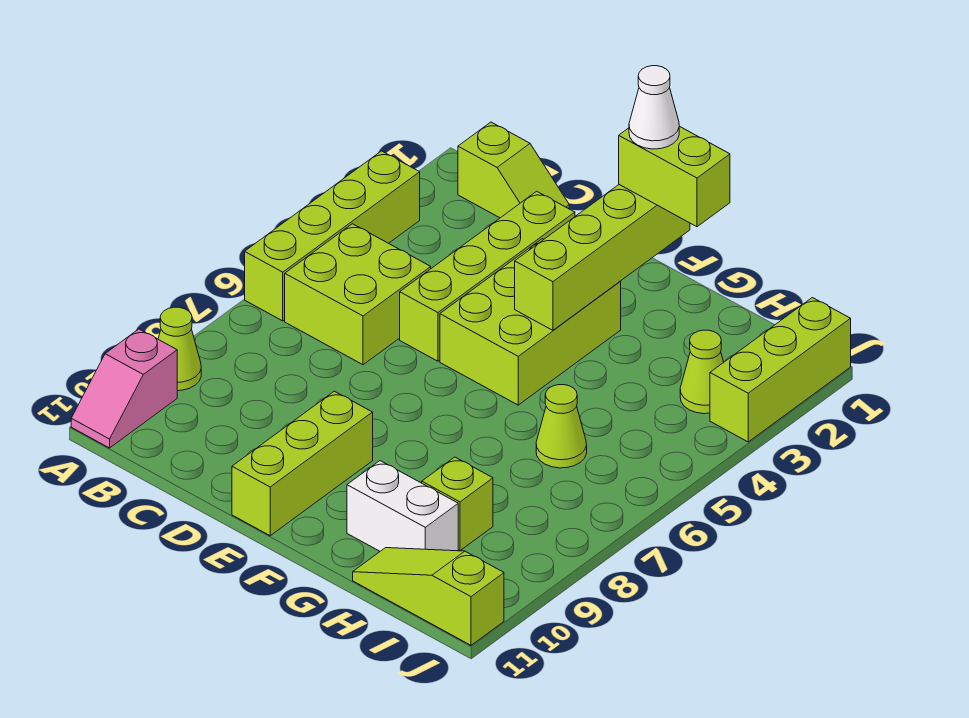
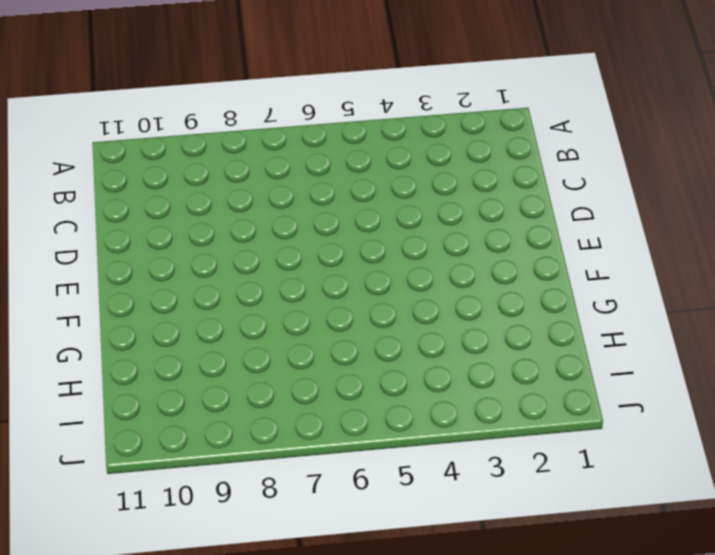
none -> lime brick A3:A6 level 1
none -> lime cone A9 level 1
none -> pink slope A10:A11 level 1 top 10

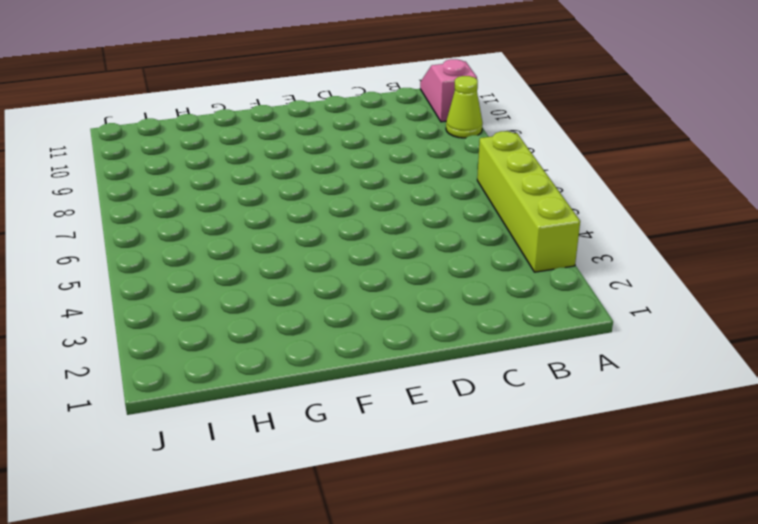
none -> lime slope B1:C1 level 1 top B
none -> lime brick B5:C6 level 1
none -> lime brick D2:D5 level 1

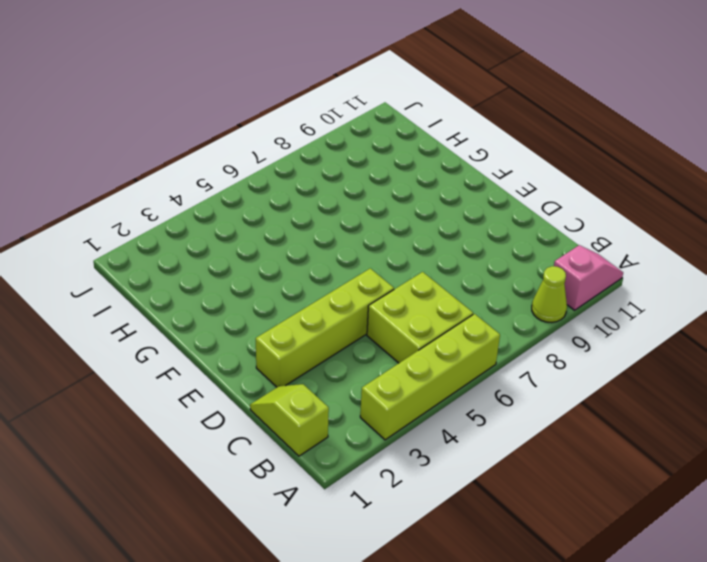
none -> lime brick E3:F5 level 1
none -> lime brick E9:E11 level 1
none -> white brick G10:H10 level 1

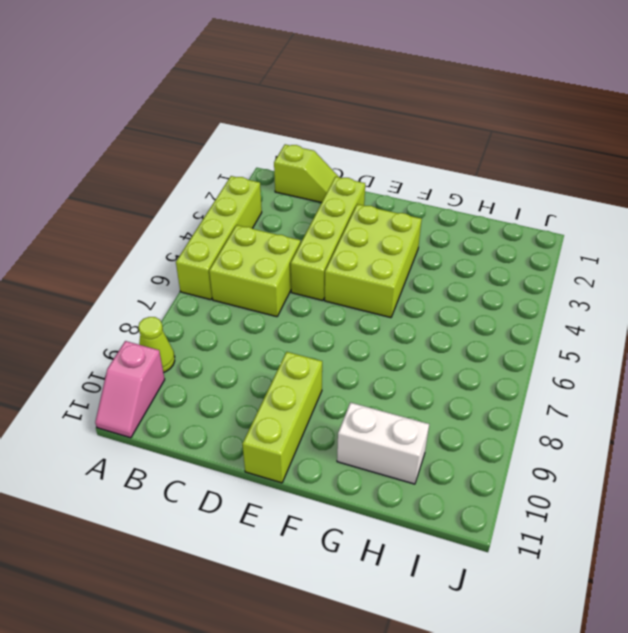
none -> lime cone H6 level 1
none -> lime brick H9 level 1
none -> lime slope H11:J11 level 1 top J

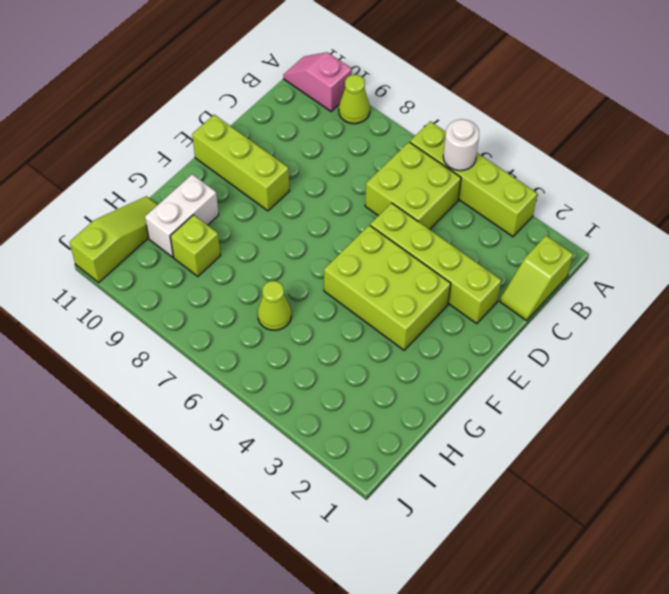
white round brick A5 level 2 -> none
none -> lime cone I3 level 1
none -> lime brick J1:J3 level 1
none -> lime brick F1:F4 level 2

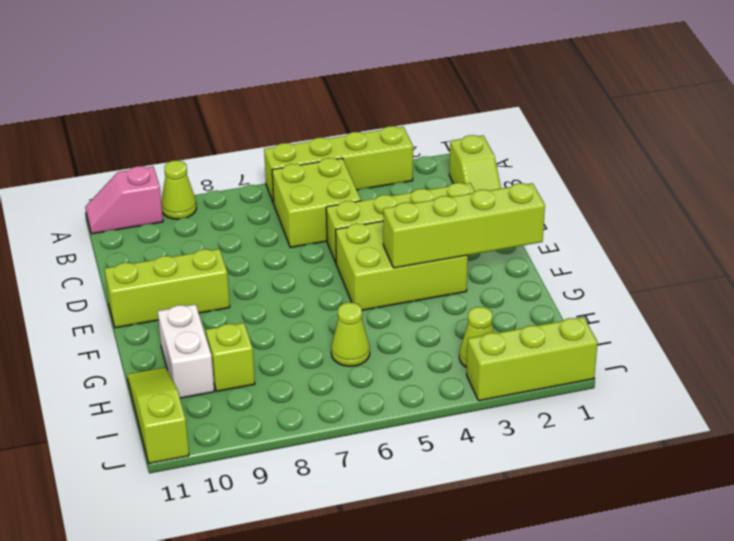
none -> lime brick F1:G1 level 3
none -> white cone F1 level 4

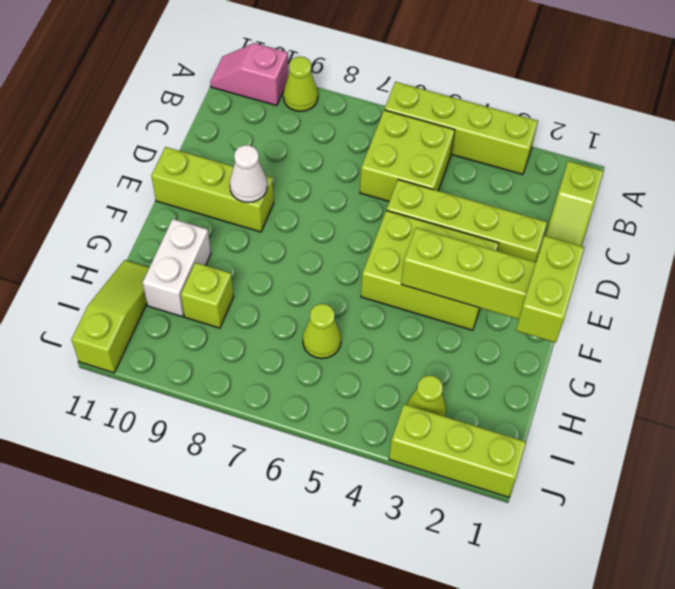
white cone E9 level 2 -> white cone F1 level 4

